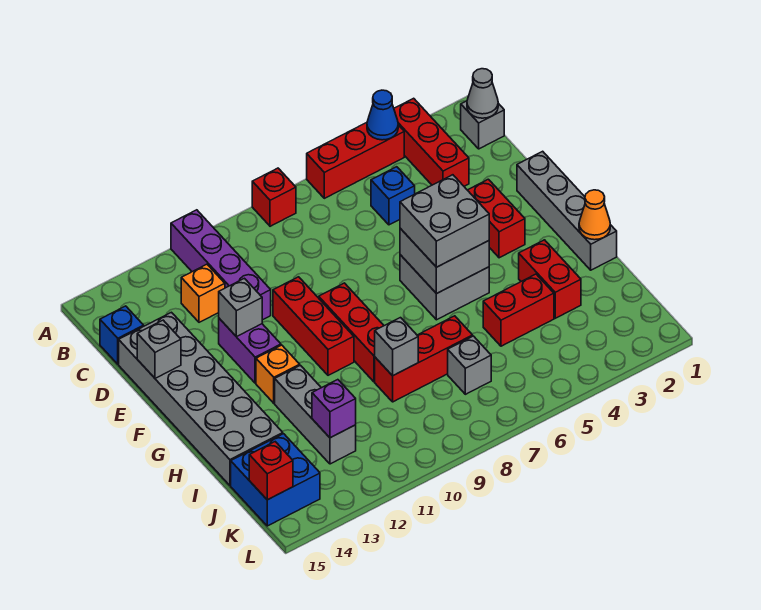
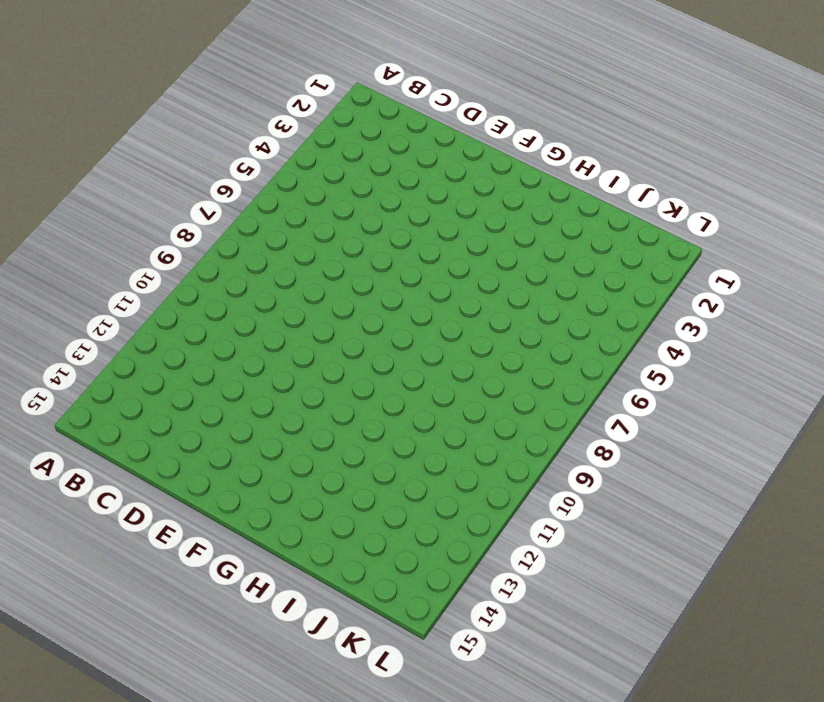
none -> red brick A3:C3 level 1
none -> red brick A4:A6 level 1
none -> red brick A8 level 1
none -> purple brick A11:D11 level 1

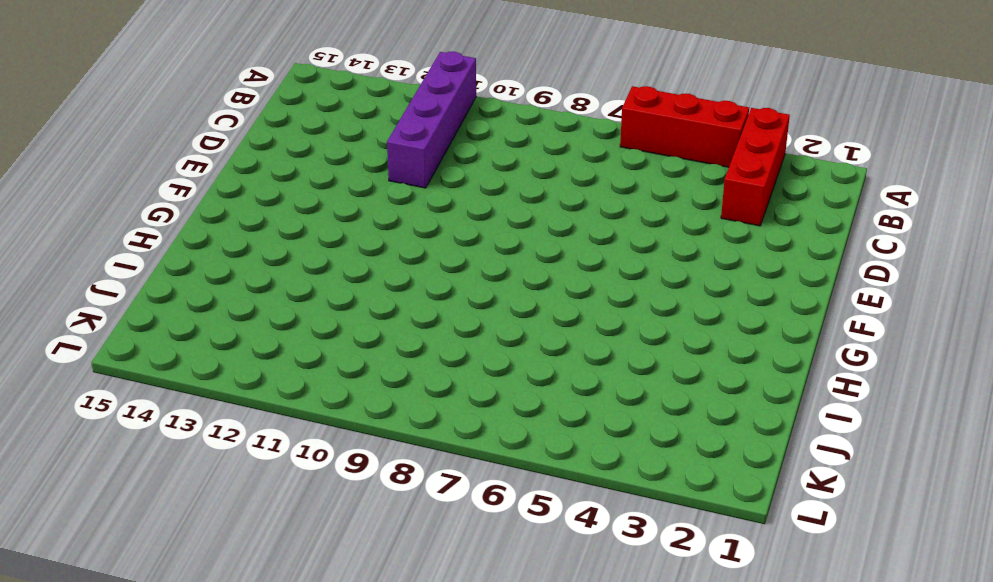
none -> red brick A8 level 1
none -> grey brick B1 level 1
none -> blue brick C5 level 1
none -> orange brick C12 level 1

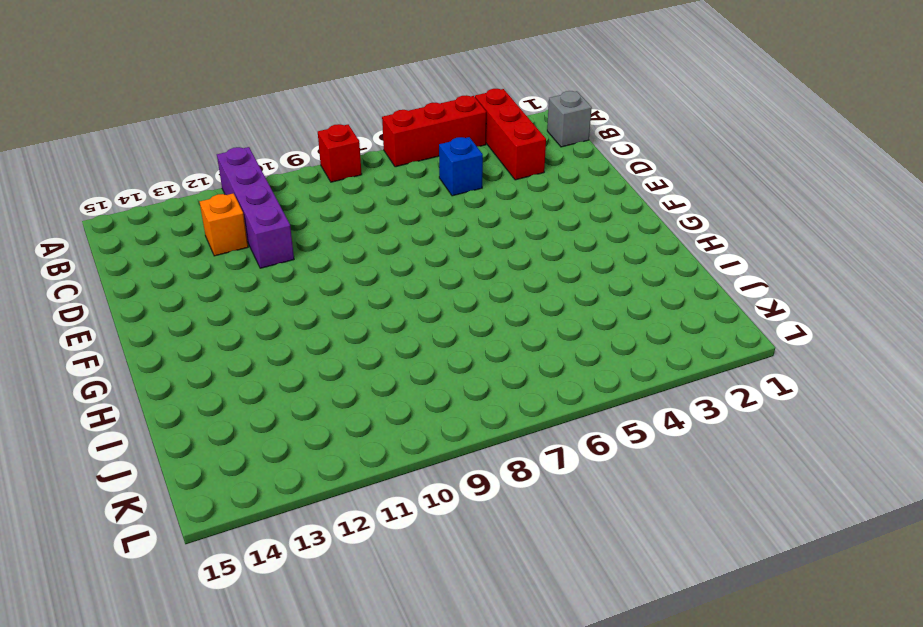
none -> blue brick C15 level 1
none -> grey brick D14:I15 level 1
none -> grey brick E1:H1 level 1
none -> red brick E3:F3 level 1

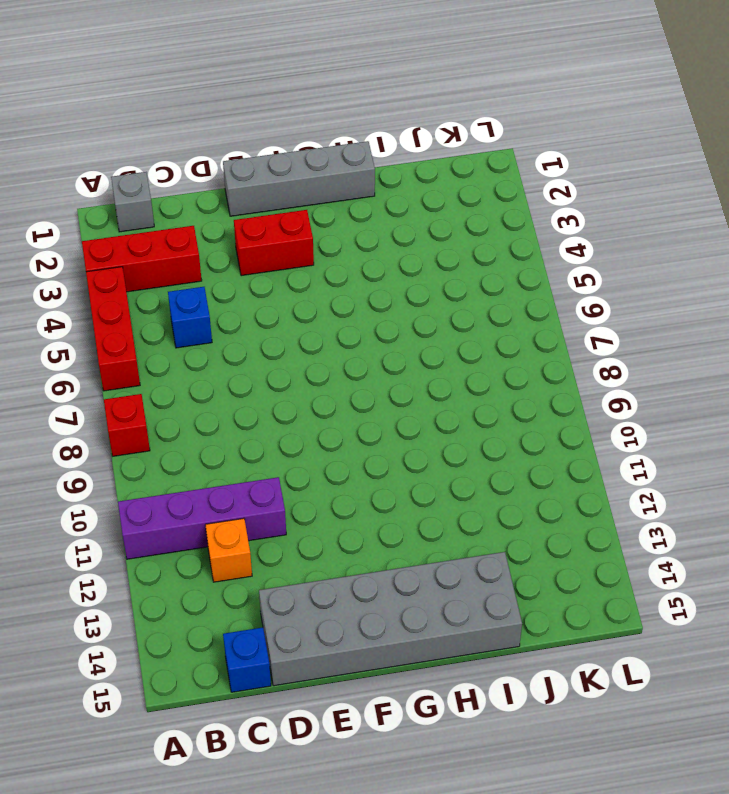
none -> red brick E10:G10 level 1
none -> purple brick E12:F12 level 1
none -> grey brick F5:G6 level 1
none -> red brick F9:H9 level 1

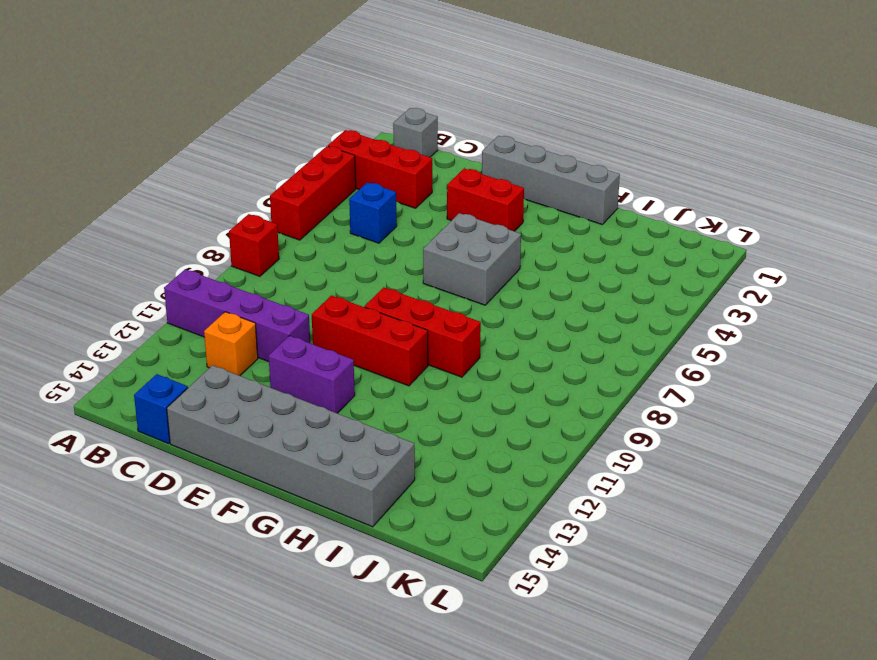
none -> orange brick G12 level 1
none -> red brick H3:I3 level 1
none -> grey brick H12:J12 level 1
none -> red brick I4:I5 level 1

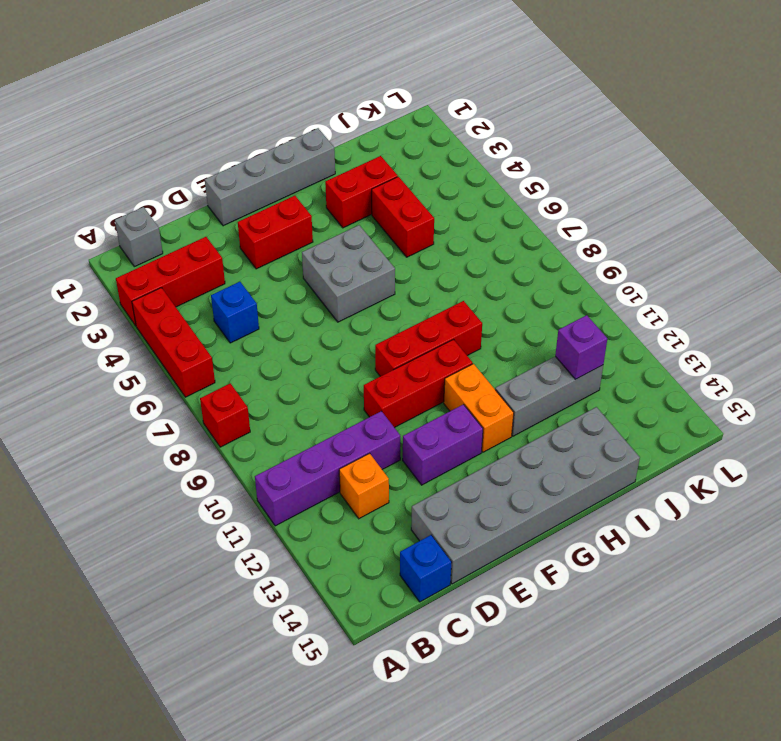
orange brick G11:G12 level 1 -> orange brick G12 level 1
none -> red brick I7:I9 level 1
none -> grey brick J7 level 1
none -> blue brick J14:K15 level 1
none -> blue cone A4 level 2

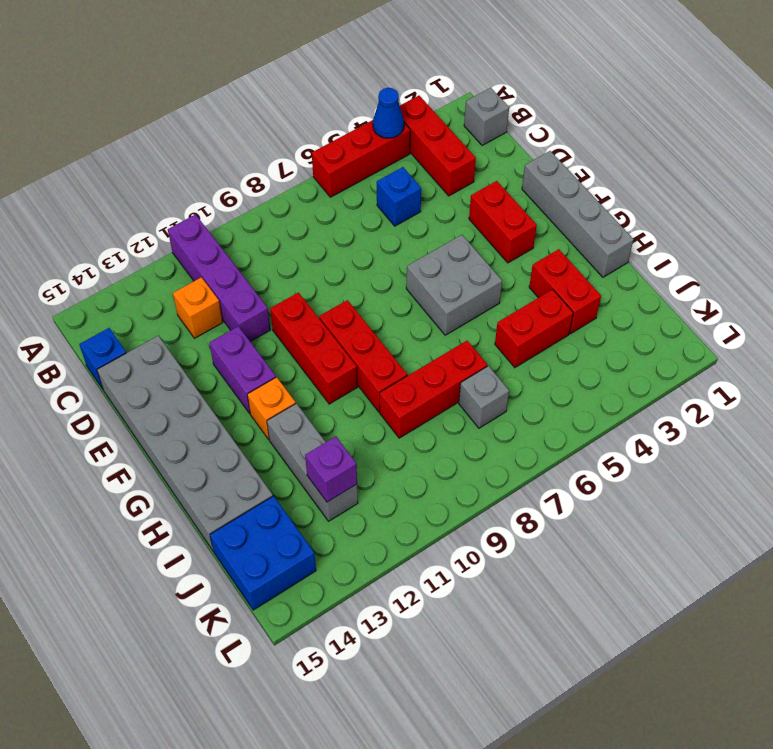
none -> red brick A8 level 1
none -> grey cone B1 level 2
none -> grey brick E12 level 2
none -> grey brick E15 level 2

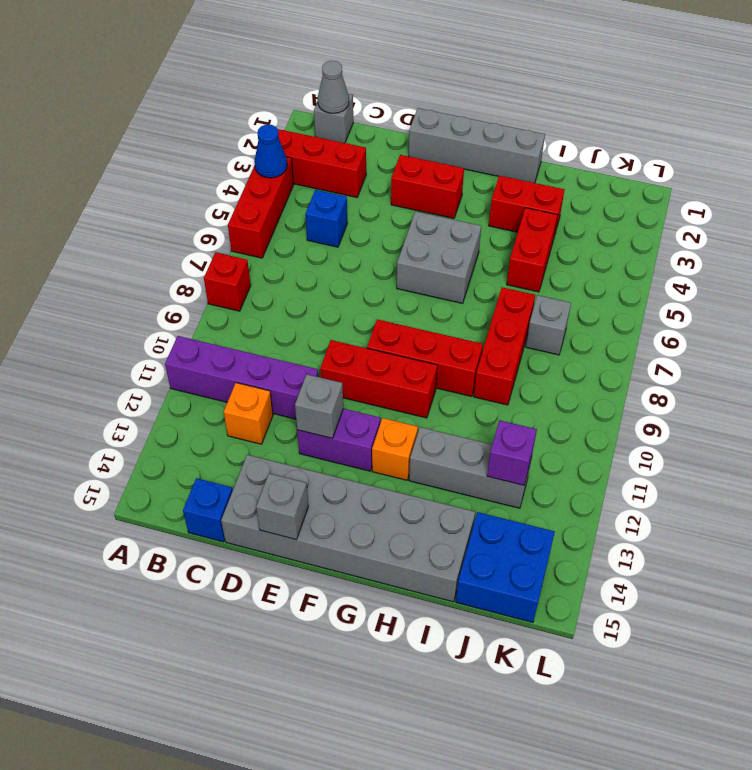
none -> grey brick F5:G6 level 2
none -> orange cone H1 level 2
none -> grey brick I9 level 2
none -> red brick K15 level 2

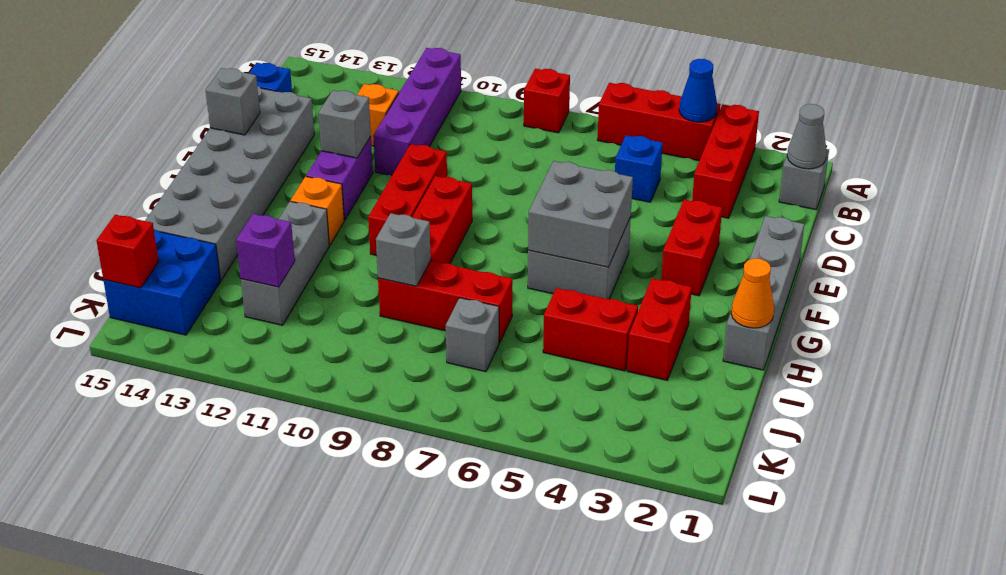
none -> grey brick F5:G6 level 3

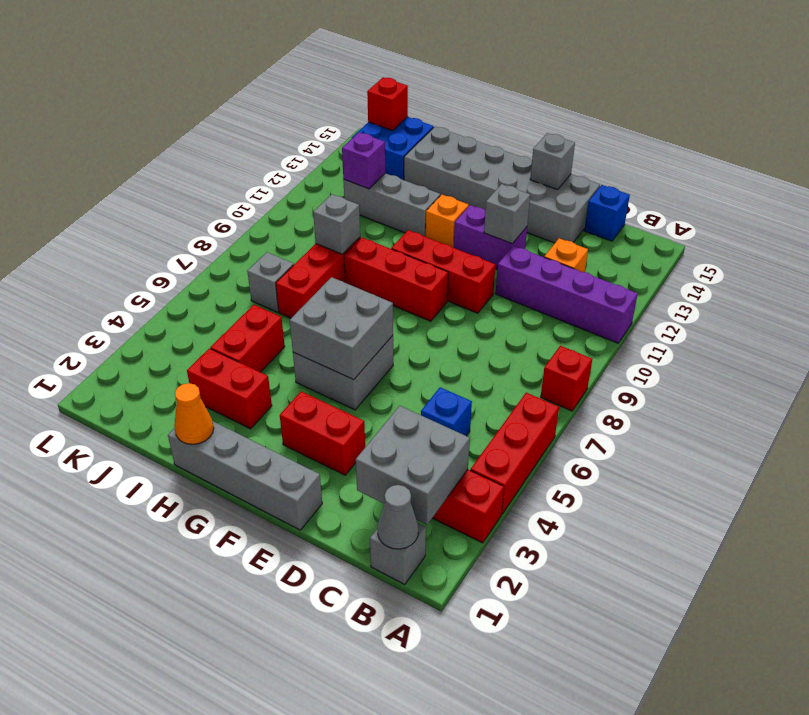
grey brick B2:C3 level 2 -> grey brick F5:G6 level 3
none -> blue cone A4 level 2

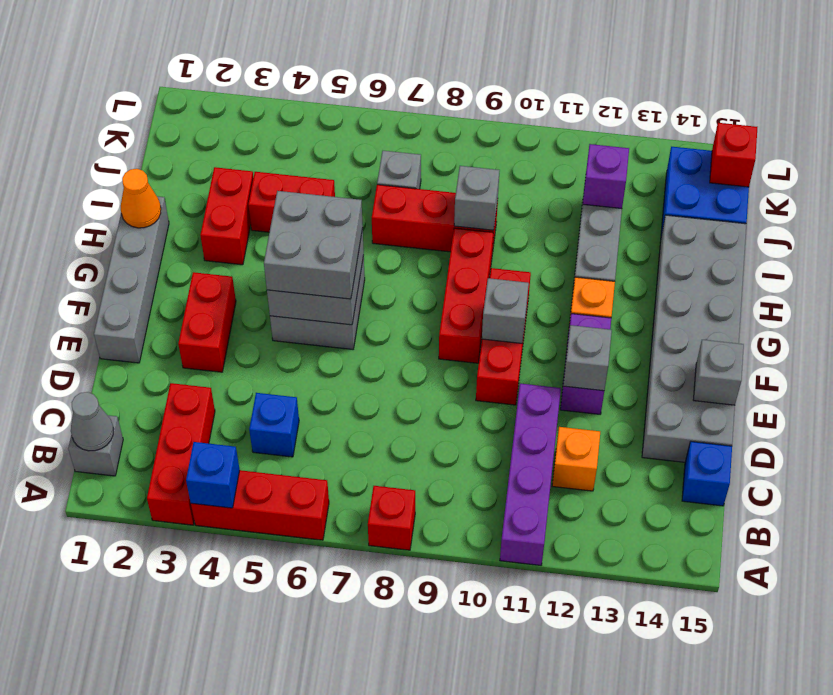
blue brick A4 level 2 -> blue cone A4 level 2
grey brick F10 level 2 -> none

